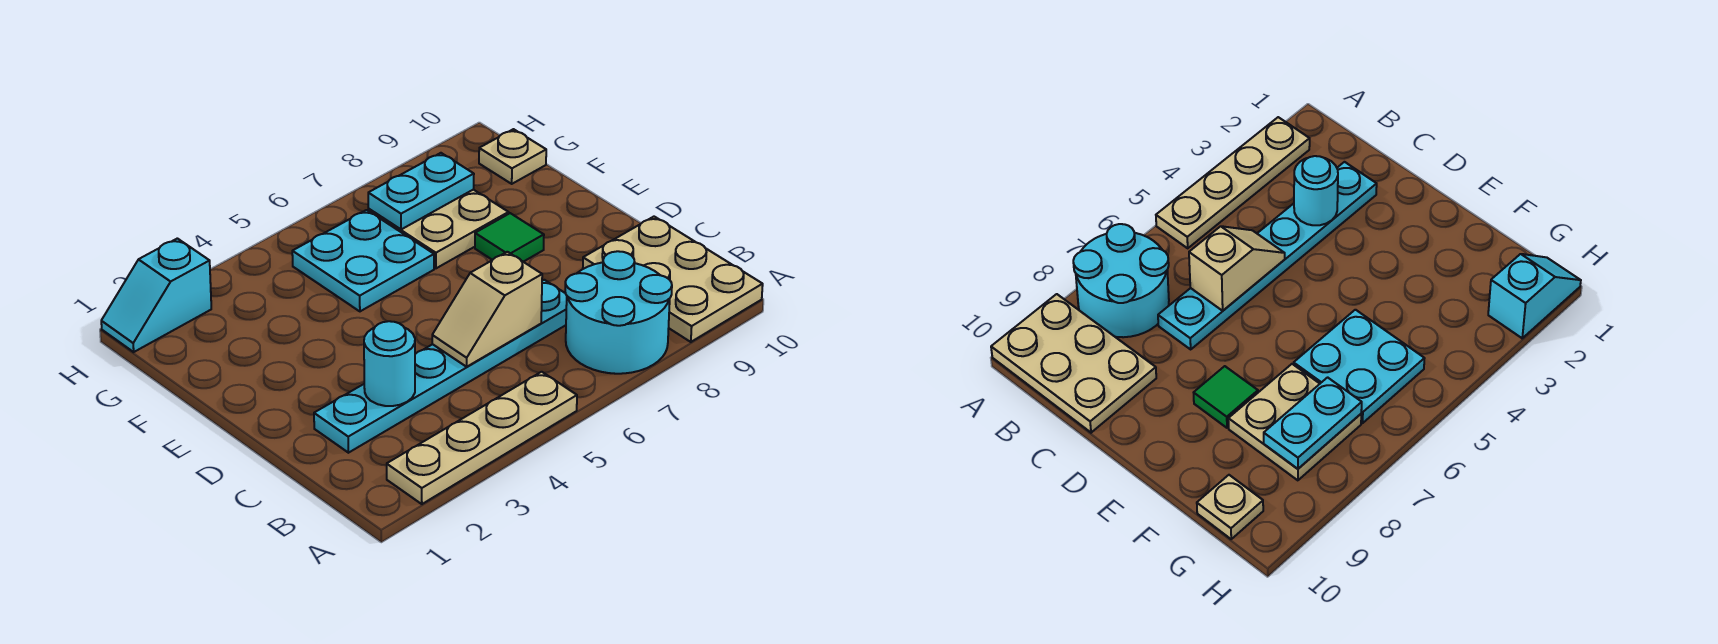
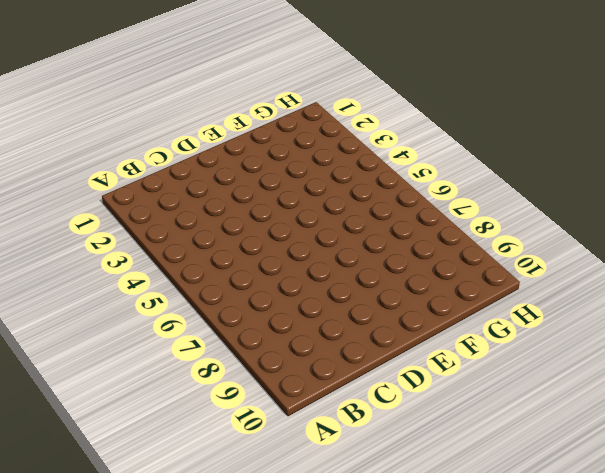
none -> tan plate A2:A5 level 1
none -> cyan round brick A7:B8 level 1
none -> tan plate A9:C10 level 1

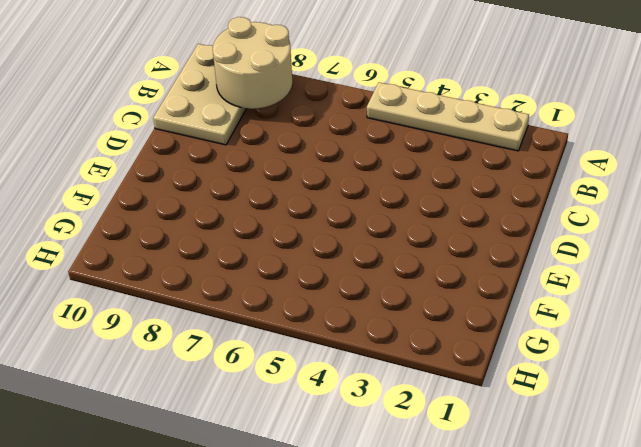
tan round brick A8:B9 level 2 -> none
none -> cyan round brick A7:B8 level 1
none -> cyan plate C2:C7 level 1
none -> green tile E8 level 1

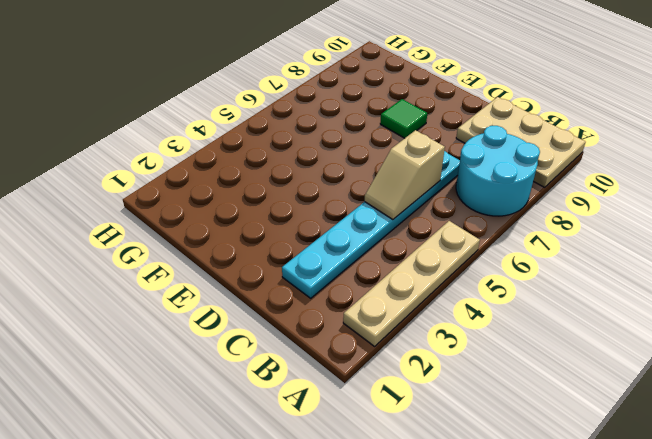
none -> cyan plate F5:G6 level 1
none -> tan plate F7:G8 level 1
none -> tan plate G10 level 1

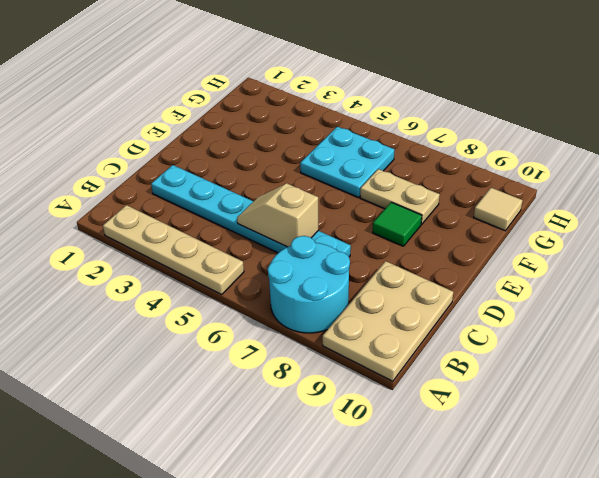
tan plate F7:F8 level 1 -> tan plate F7:G8 level 1
tan tile G10 level 1 -> tan plate G10 level 1
none -> cyan slope H1:H2 level 1 top 2
none -> cyan round brick C3 level 2
none -> cyan plate G7:G8 level 2

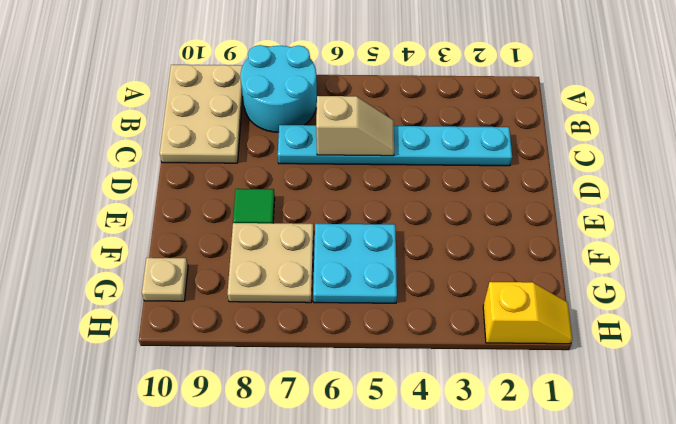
yellow slope H1:H2 level 1 top 2 -> cyan slope H1:H2 level 1 top 2
none -> tan plate A2:A5 level 1
none -> cyan round brick C3 level 2
none -> cyan plate G7:G8 level 2

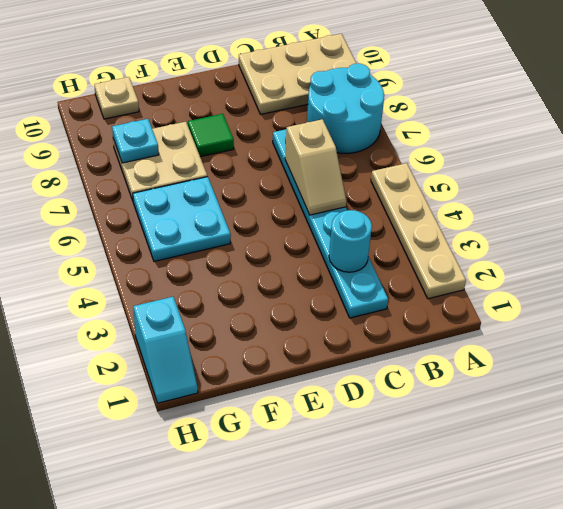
cyan plate G8 level 2 -> cyan plate G7:G8 level 2

